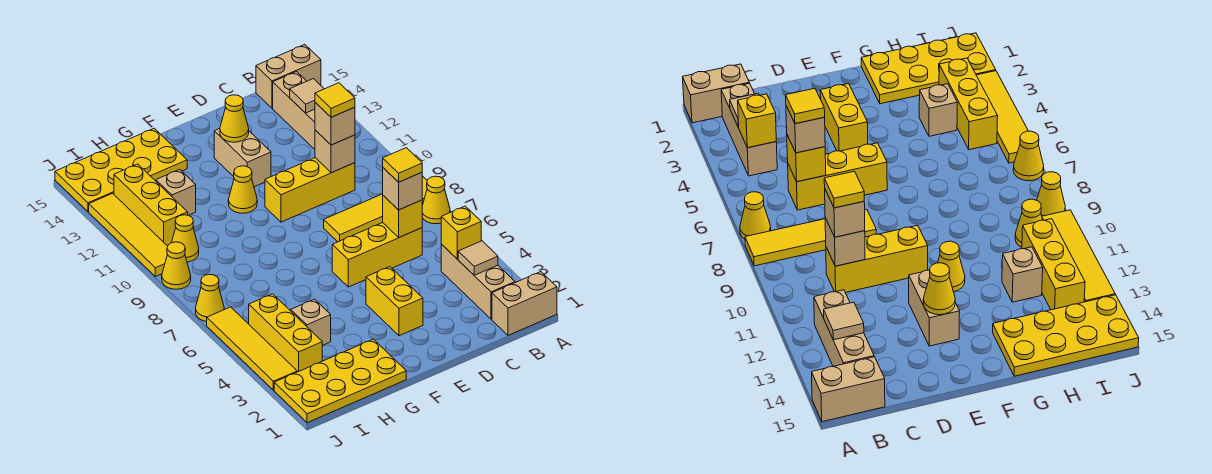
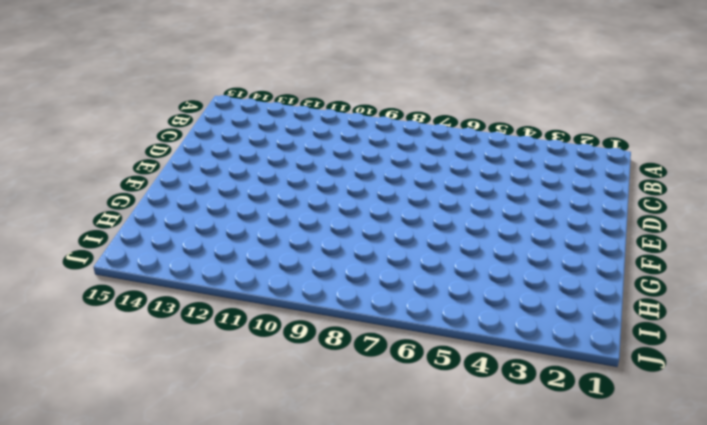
none -> tan brick A1:B1 level 1
none -> yellow cone A7 level 1
none -> yellow tile A8:D8 level 1
none -> tan brick A15:B15 level 1

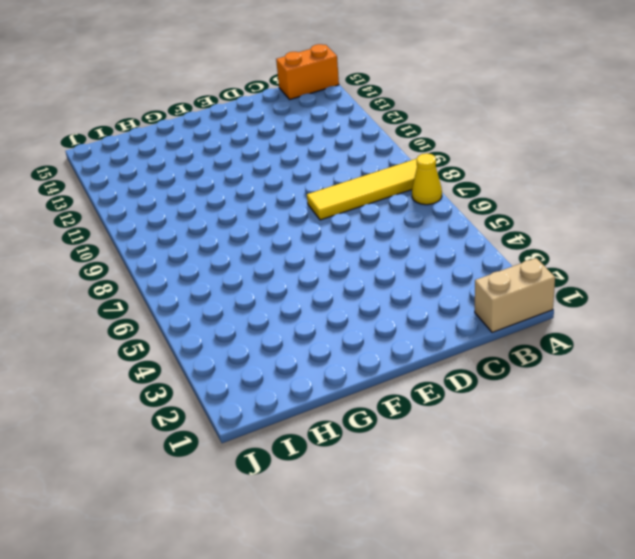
orange brick A15:B15 level 1 -> tan brick A15:B15 level 1
none -> tan brick B2:B4 level 1
none -> tan brick B12:B14 level 1
none -> yellow brick C6:E6 level 1
none -> yellow brick C10:E10 level 1

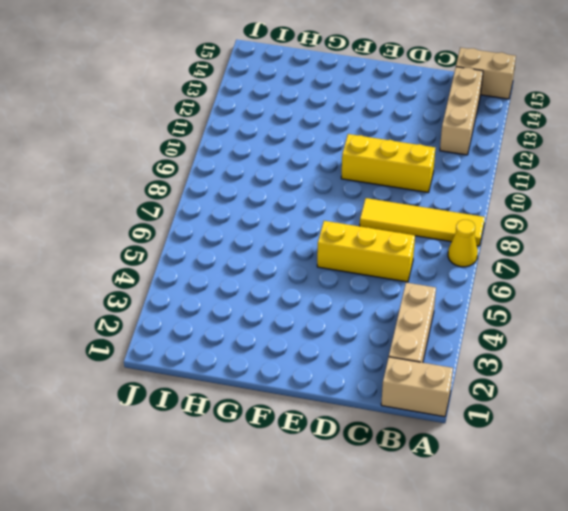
none -> yellow brick E3:E4 level 1
none -> tan brick E12:E13 level 1
none -> yellow cone F11 level 1
none -> yellow plate G1:J2 level 1

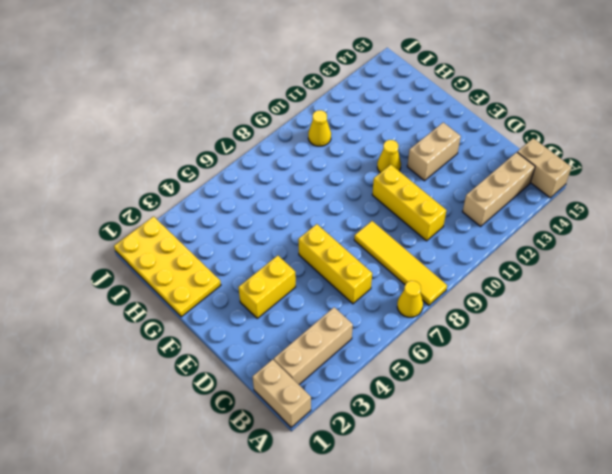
none -> yellow plate G14:J15 level 1
none -> tan brick H4 level 1
none -> tan brick H12 level 1
none -> yellow brick I3:I5 level 1

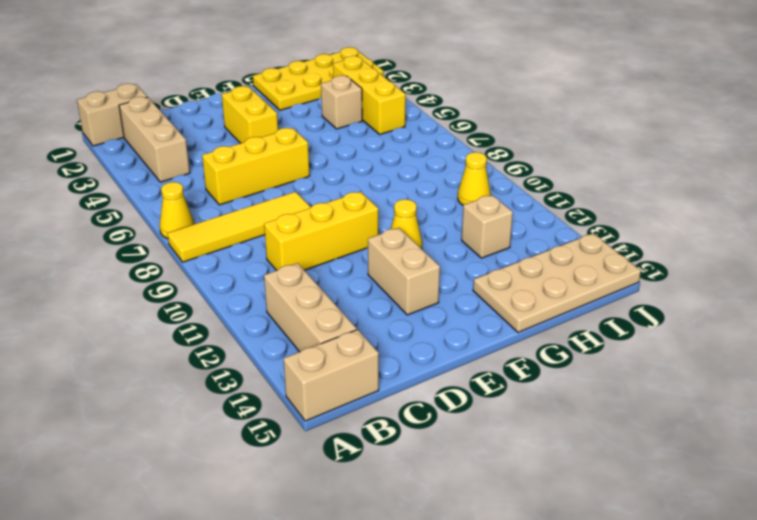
tan plate G14:J15 level 1 -> yellow plate G14:J15 level 1
none -> yellow brick I11:I13 level 1
none -> yellow tile J3:J6 level 1
none -> yellow cone J7 level 1
none -> yellow cone J9 level 1

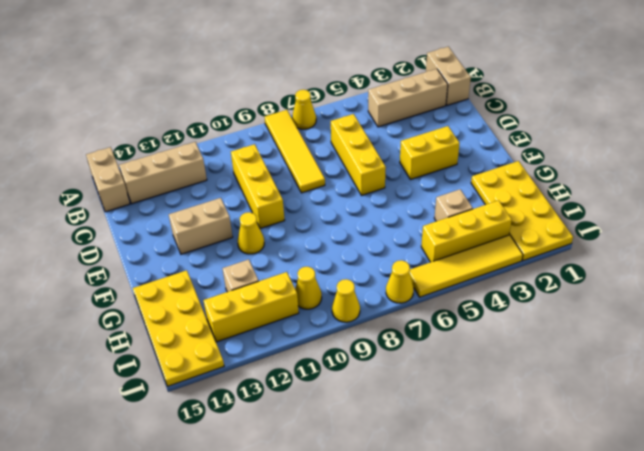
none -> yellow tile J10:J13 level 1
none -> tan tile B3 level 2
none -> yellow brick B4 level 2
none -> tan tile B13 level 2

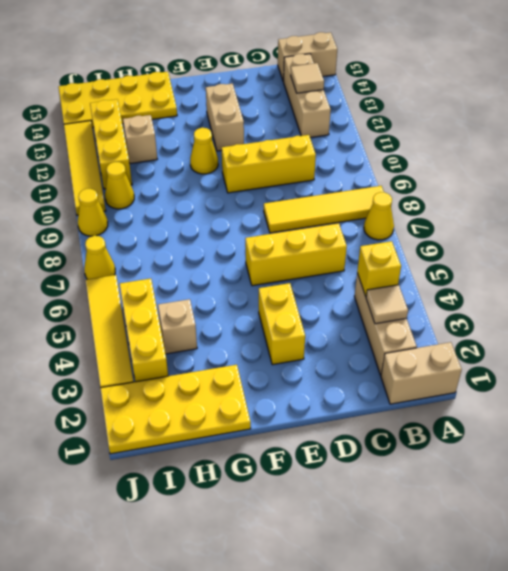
none -> yellow brick C6 level 2
none -> tan brick C10 level 2
none -> yellow cone E13 level 2
none -> tan brick C6 level 3

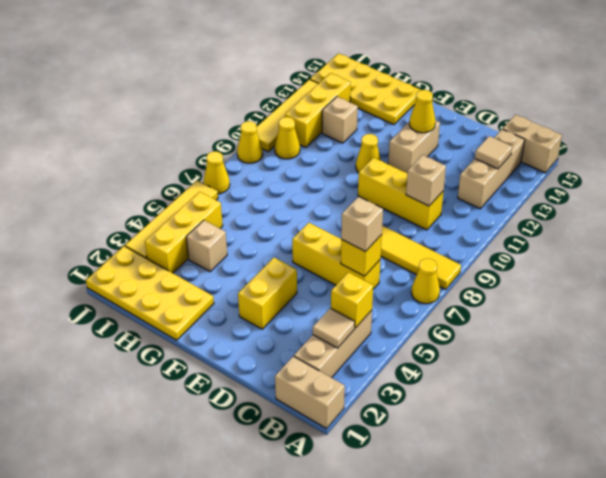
none -> tan brick C10 level 3
none -> yellow tile C6 level 4
none -> yellow tile C10 level 4

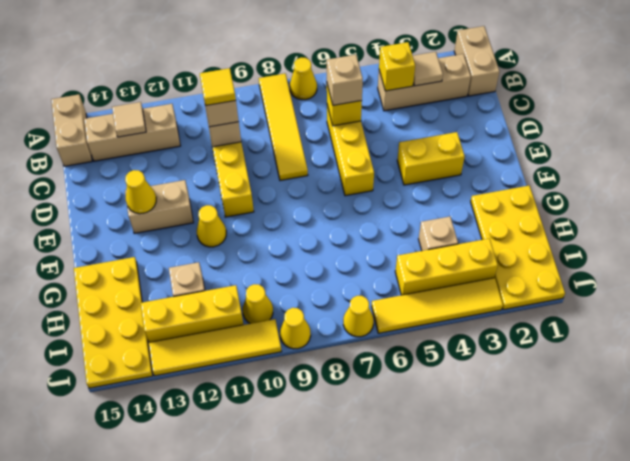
none -> yellow tile C6 level 4

